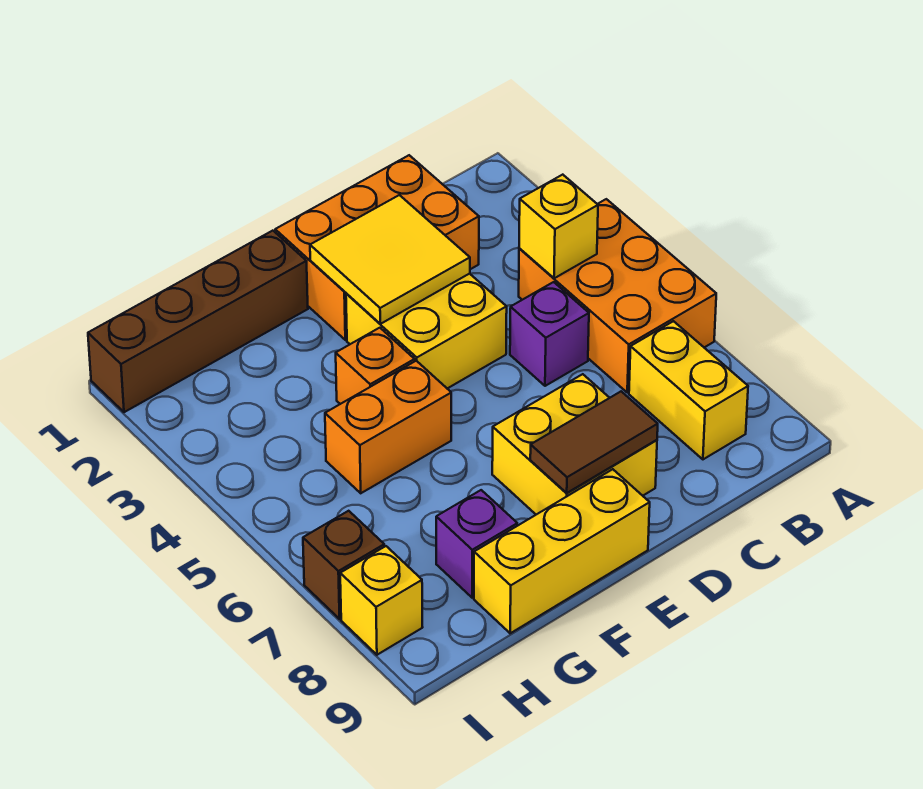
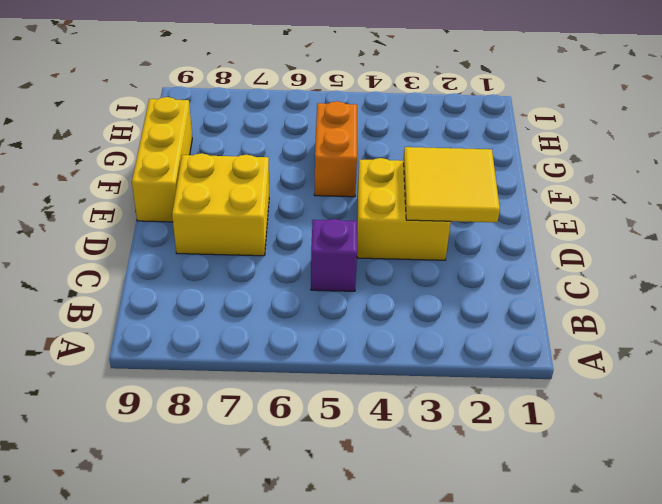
none -> orange brick A4:B6 level 1
none -> yellow brick B7:B8 level 1
none -> orange brick C1:E2 level 1

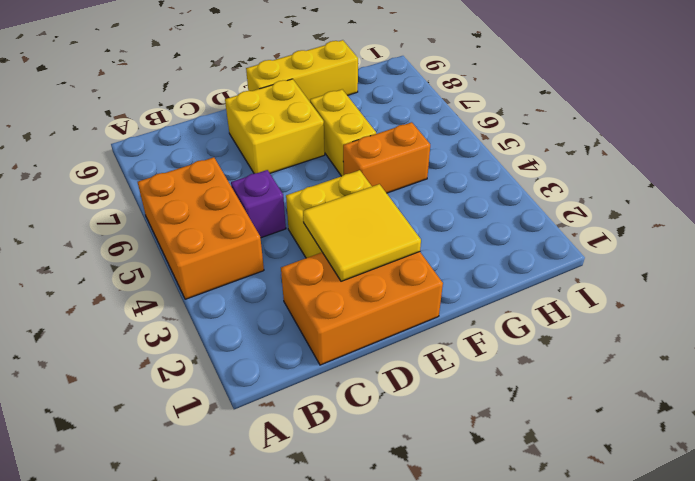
yellow brick F6:F7 level 1 -> yellow brick B7:B8 level 1
none -> brown brick F1:I1 level 1
none -> orange brick F4 level 1
none -> purple brick G8 level 1

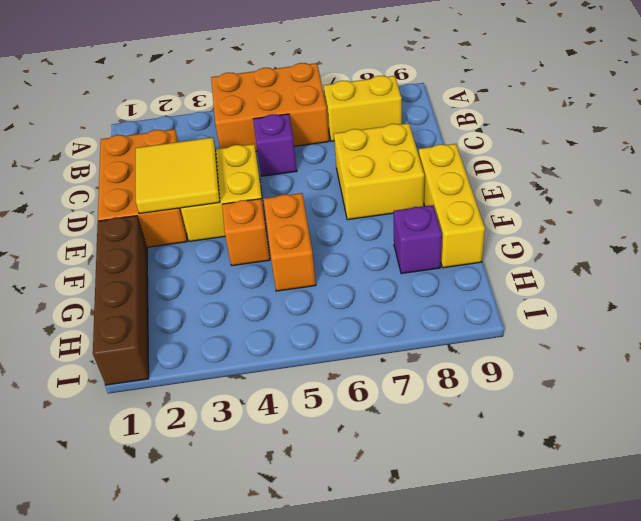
none -> brown brick I7 level 1
none -> yellow brick I8 level 1
none -> yellow brick B4 level 2

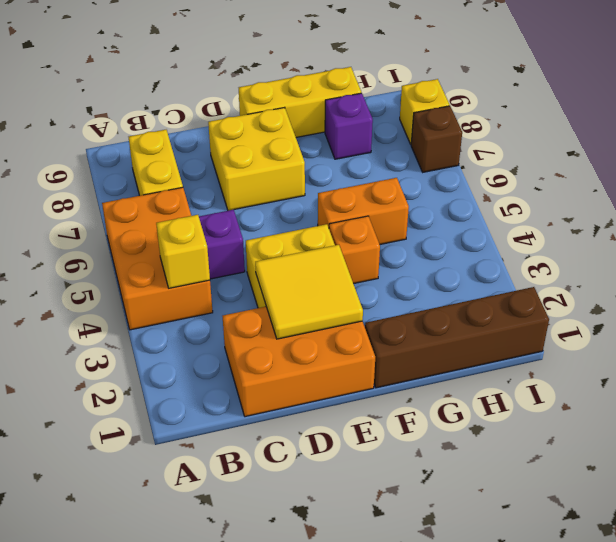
none -> brown tile D8:E8 level 2

